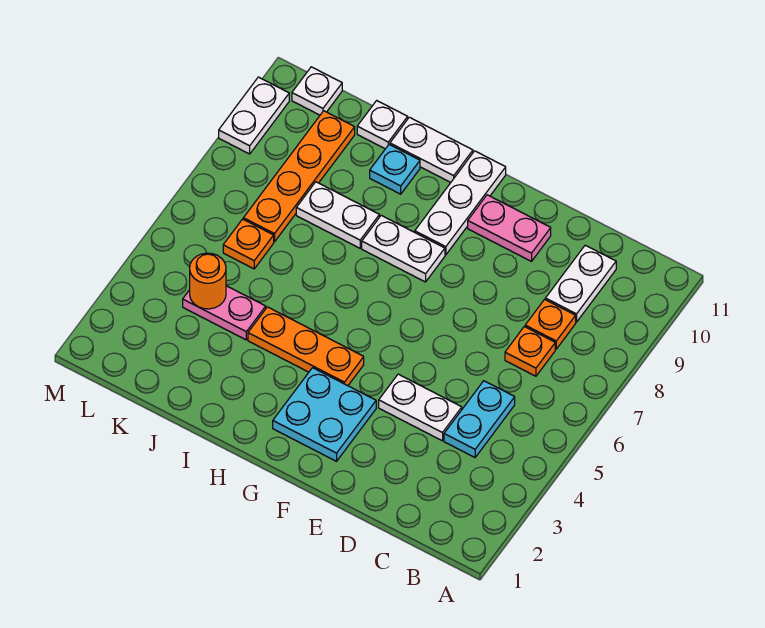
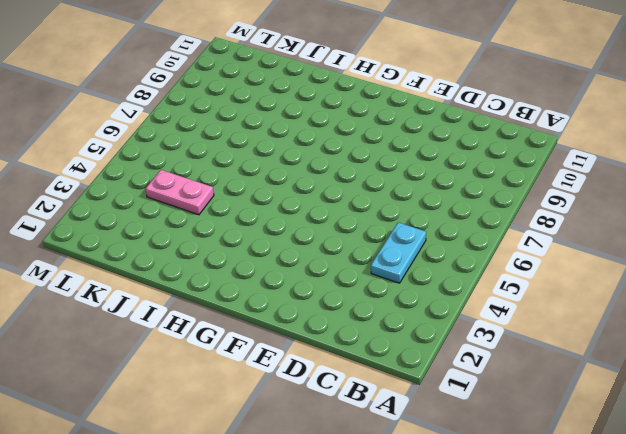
none -> orange plate C7 level 1
none -> orange plate C8 level 1
none -> white plate C9:C10 level 1

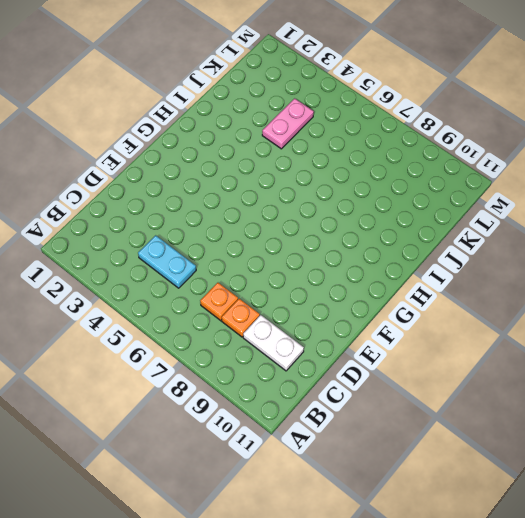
none -> white plate D4:E4 level 1
none -> pink plate E10:F10 level 1
none -> cyan plate F2:G3 level 1

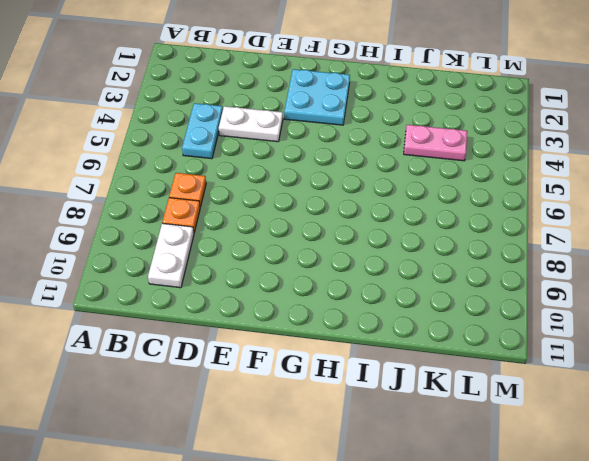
none -> pink plate E10:F10 level 1
none -> orange plate G4:I4 level 1
none -> white plate G8:H8 level 1

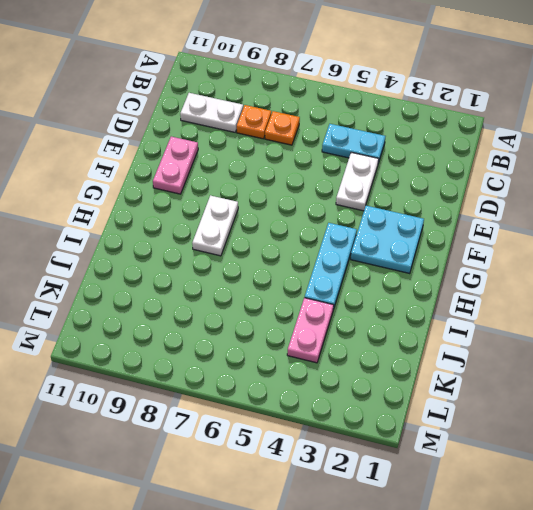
cyan plate G4:I4 level 1 -> orange plate G4:I4 level 1
none -> white plate G9:G11 level 1
none -> white plate H11:I11 level 1
none -> white plate I8:J8 level 1

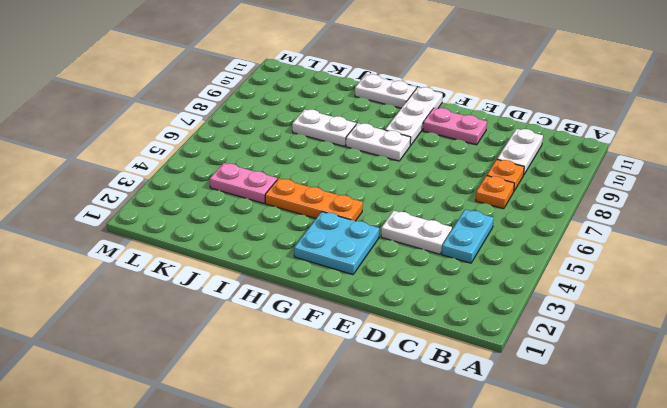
none -> cyan plate I10 level 1
none -> white plate J11 level 1
none -> orange plate K6 level 1

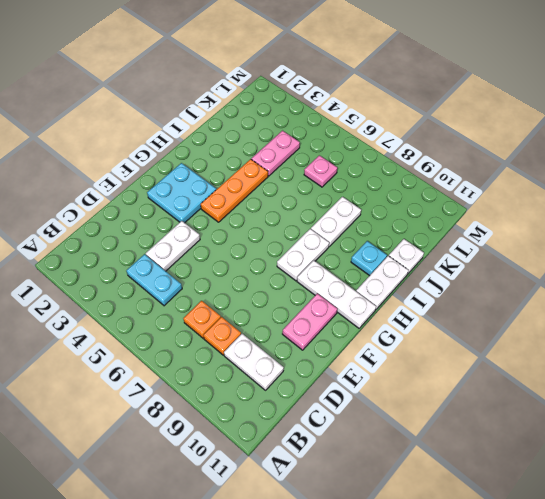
pink plate K6 level 1 -> orange plate K6 level 1
none -> orange plate K7:K10 level 1
none -> white plate L11 level 1
none -> white plate M9:M10 level 1

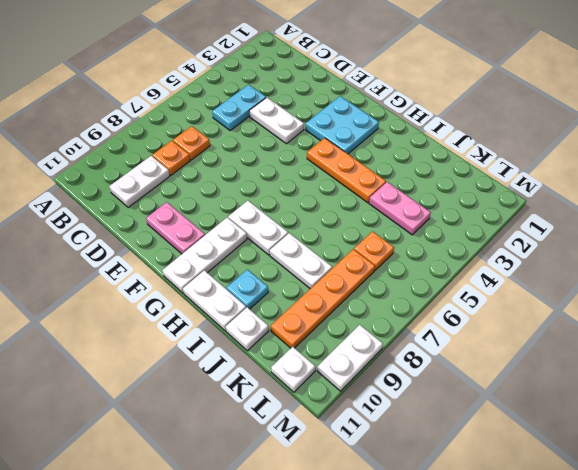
none -> orange round brick K4 level 2

